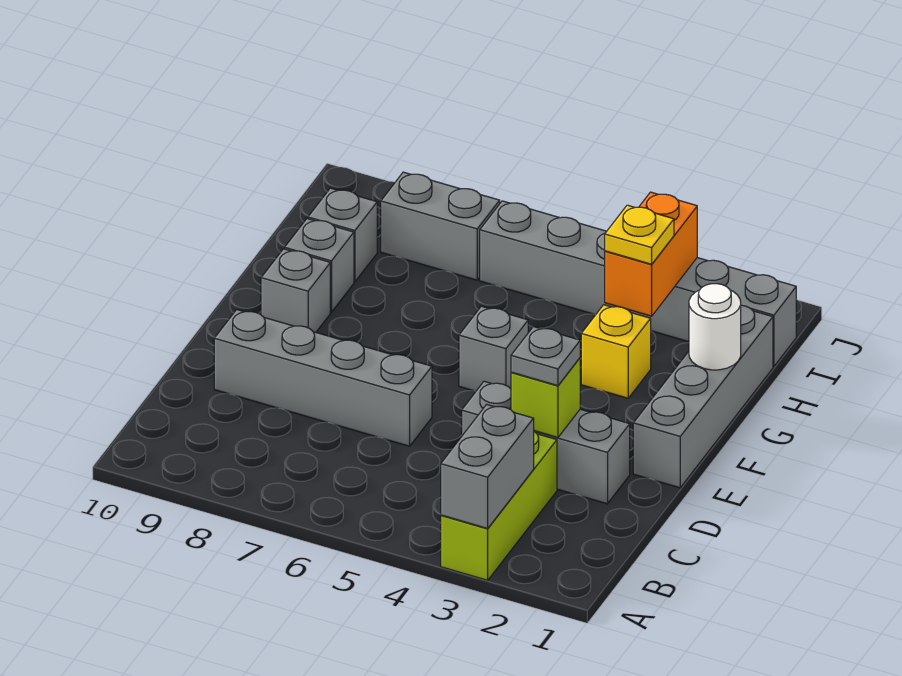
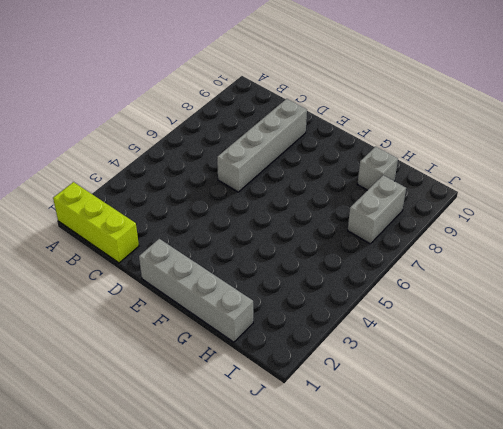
lime brick A1:C1 level 1 -> lime brick A3:C3 level 1
none -> grey brick D2:D4 level 1
none -> grey brick F5 level 1
none -> grey brick F9 level 1

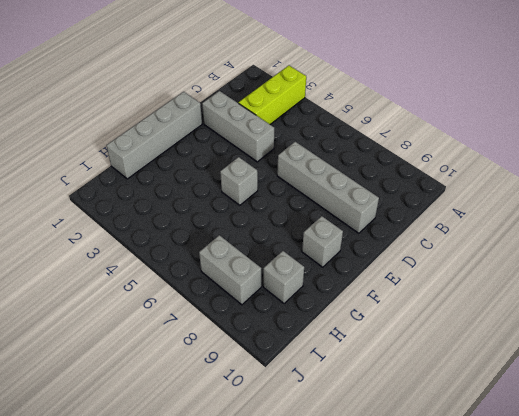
none -> yellow brick G3 level 1
none -> grey brick G9 level 1
none -> grey brick I1:I6 level 1

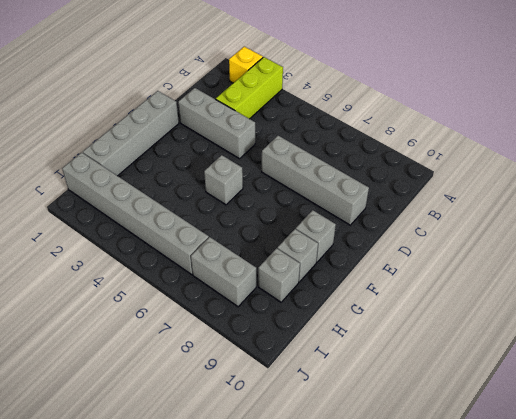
yellow brick A2 level 1 -> yellow brick G3 level 1
none -> grey brick A3:B3 level 2
none -> lime brick D3 level 2
none -> white round brick G1 level 2

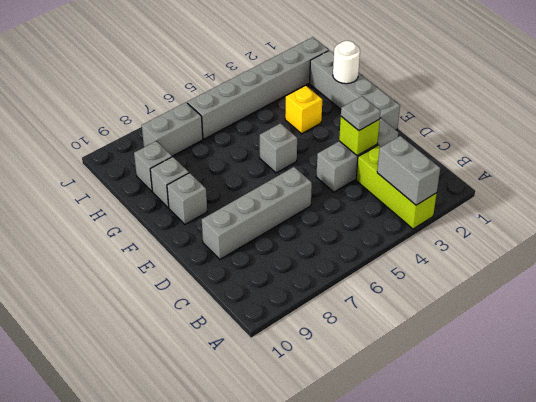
none -> orange brick H3:I3 level 2
none -> yellow plate H3 level 3

